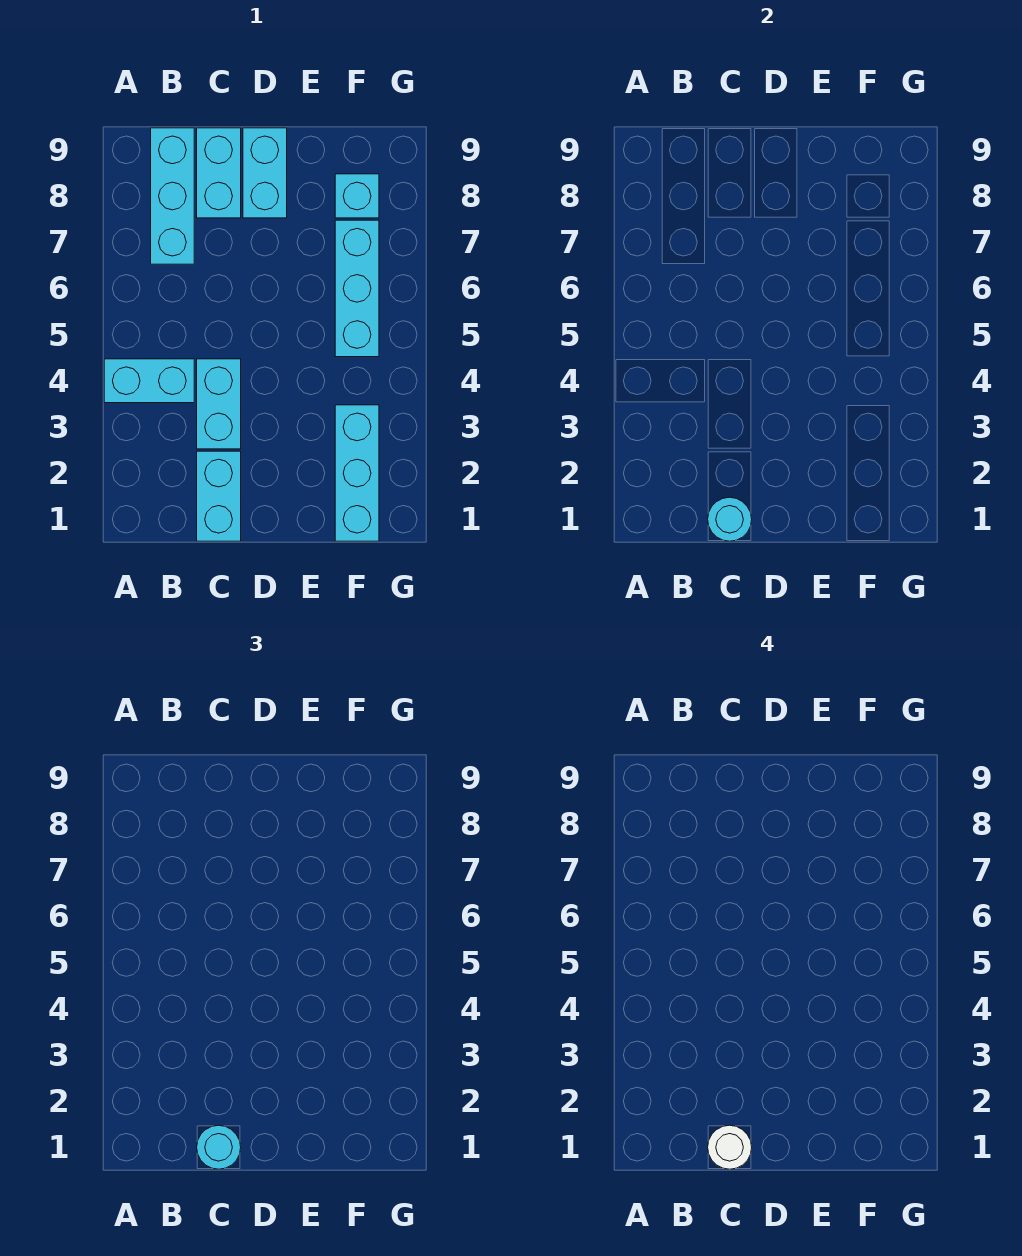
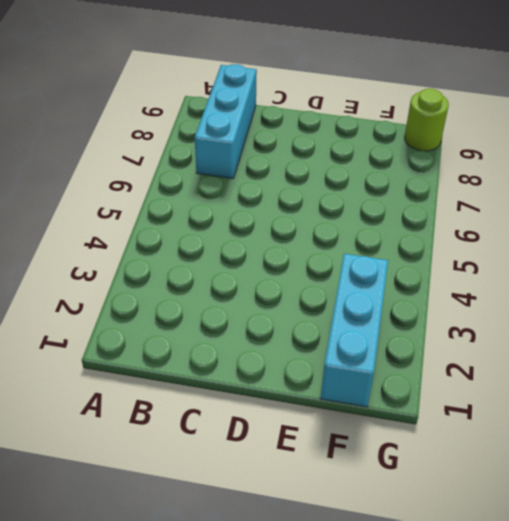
lime round brick G9 level 1 -> none
none -> cyan brick A4:B4 level 1
none -> cyan brick C1:C2 level 1
none -> cyan brick C3:C4 level 1

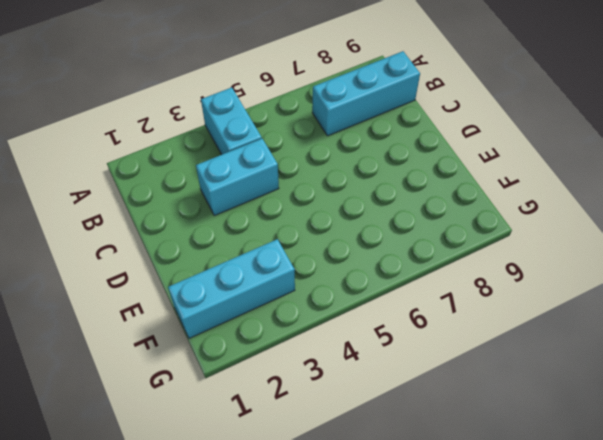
none -> cyan brick C1:C2 level 1
none -> cyan brick C8:C9 level 1
none -> cyan brick D8:D9 level 1

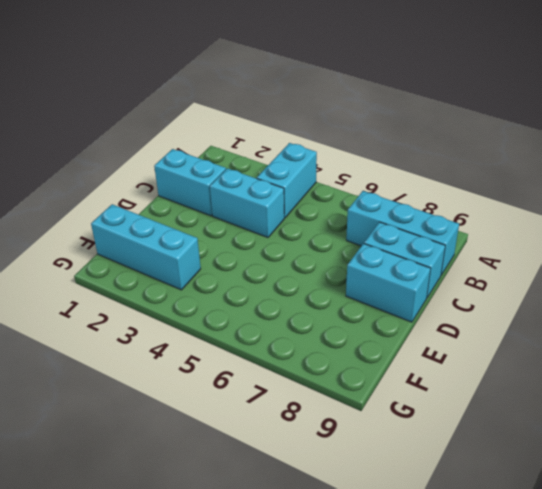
none -> cyan brick F5:F7 level 1
none -> cyan brick F8 level 1
none -> cyan round brick C1 level 2

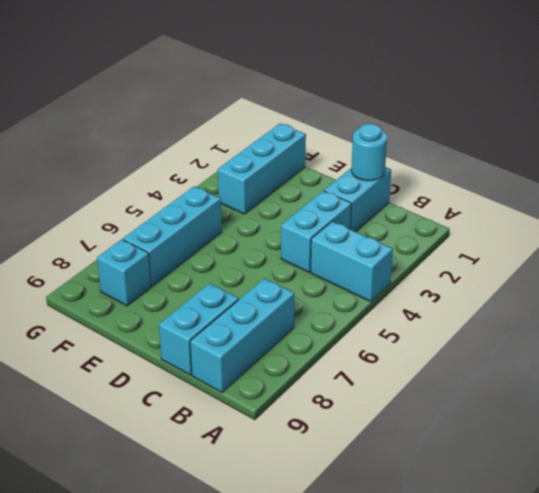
none -> cyan brick D8:D9 level 1
none -> cyan round brick C1 level 3
none -> white round brick C1 level 4

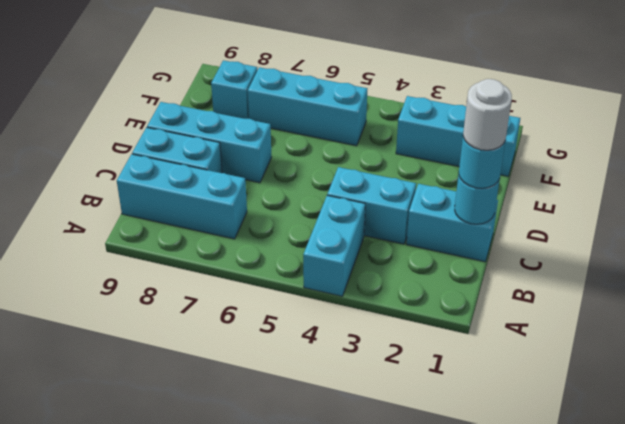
cyan brick D7:D9 level 1 -> cyan brick D8:D9 level 1

